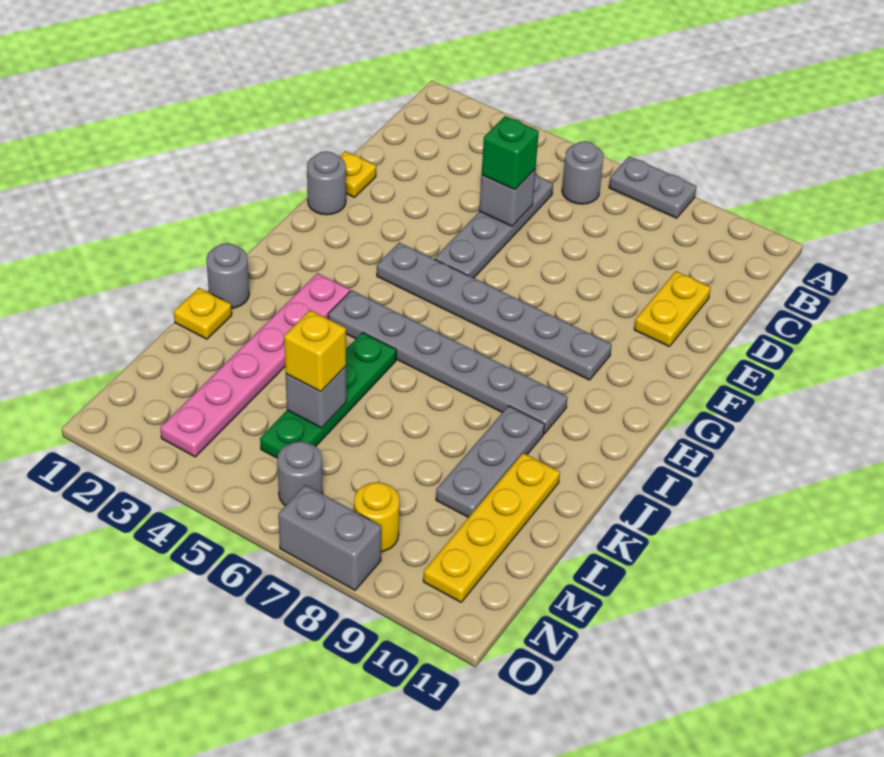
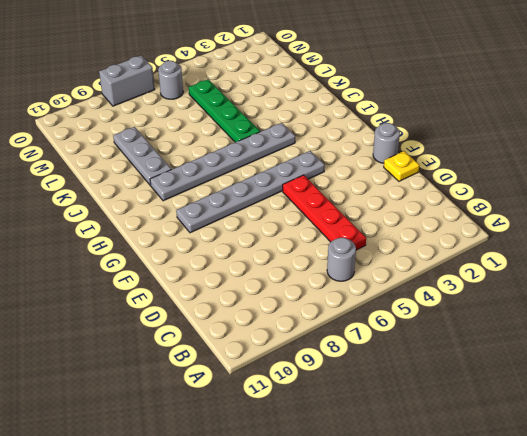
red plate C5:F5 level 1 -> grey plate C5:F5 level 1
none -> grey plate A7:A8 level 1
none -> yellow plate D10:E10 level 1
none -> pink plate I3:N3 level 1

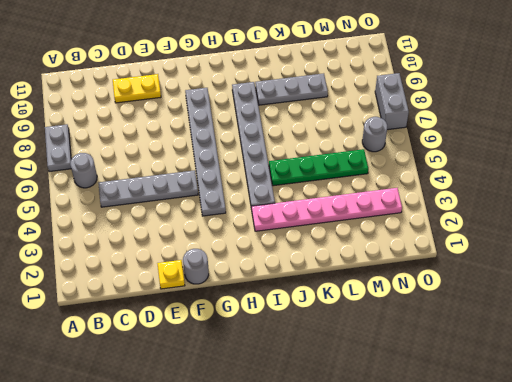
none -> grey round brick J1 level 1
none -> yellow plate K1 level 1
none -> yellow plate K10:N10 level 1

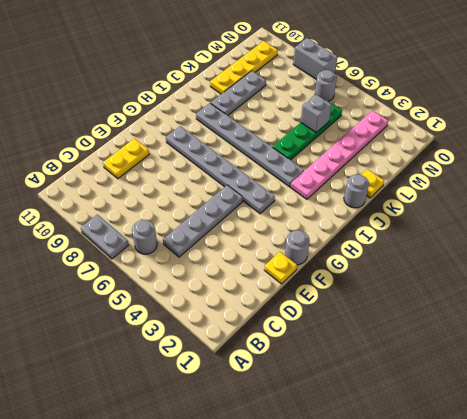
none -> yellow round brick N8 level 1
none -> grey brick D5 level 2
none -> green brick D5 level 3

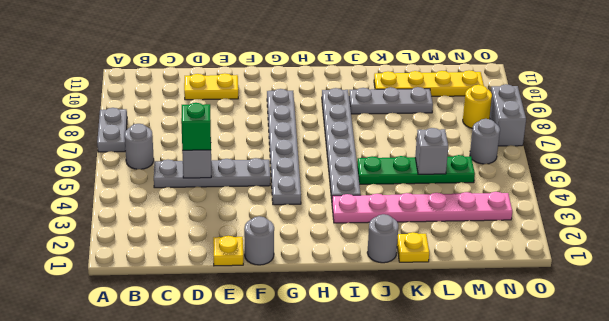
none -> yellow brick L5 level 3

